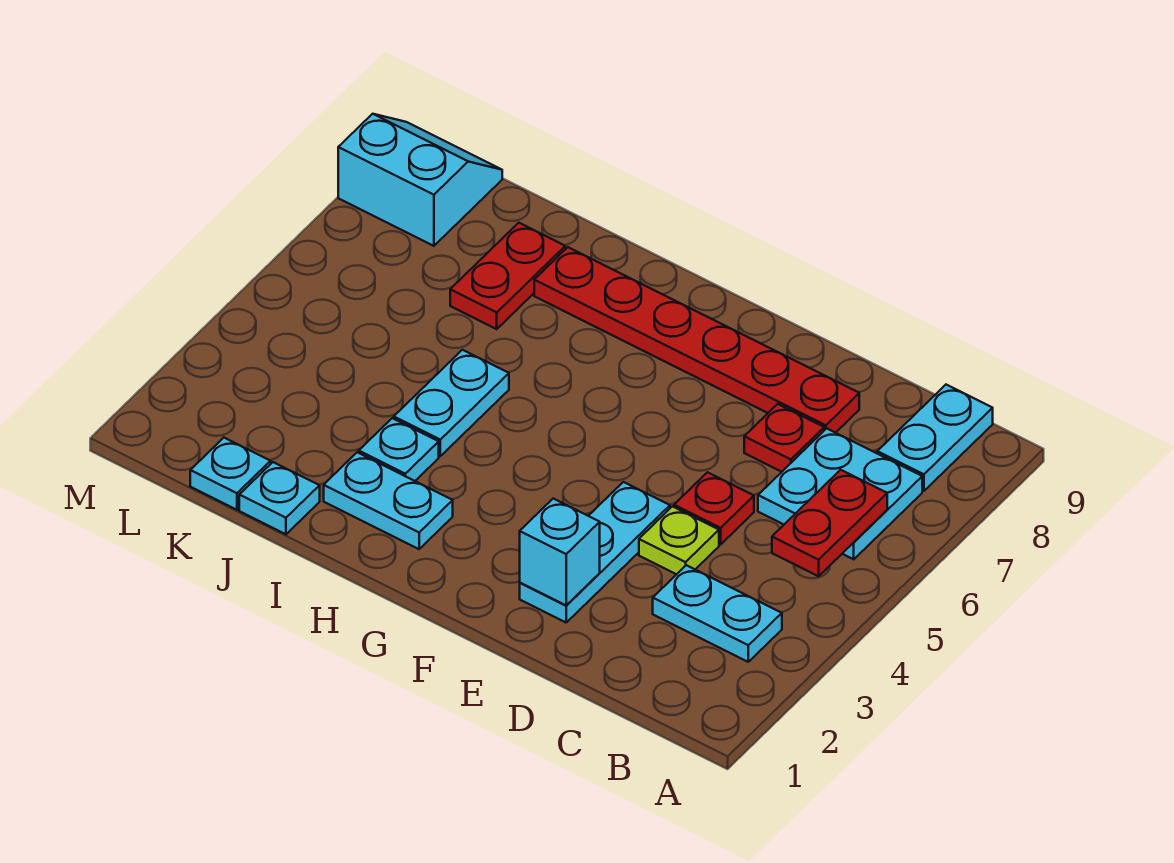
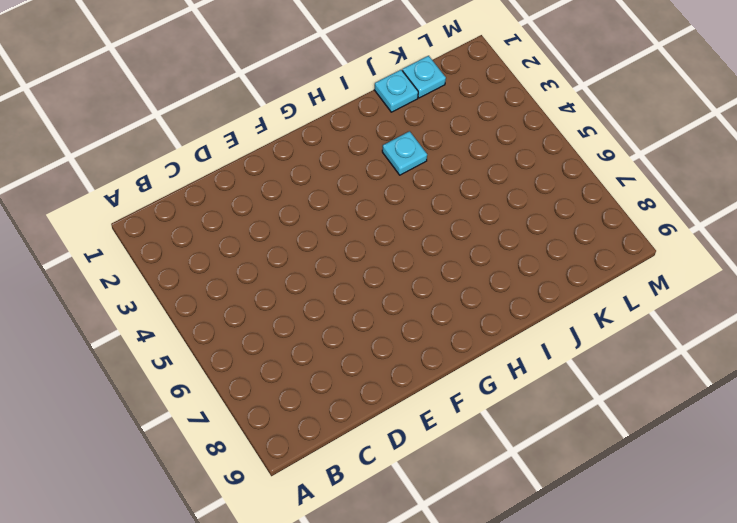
none -> cyan plate B3:C3 level 1
none -> cyan plate B6:C7 level 1
none -> cyan plate B8:B9 level 1

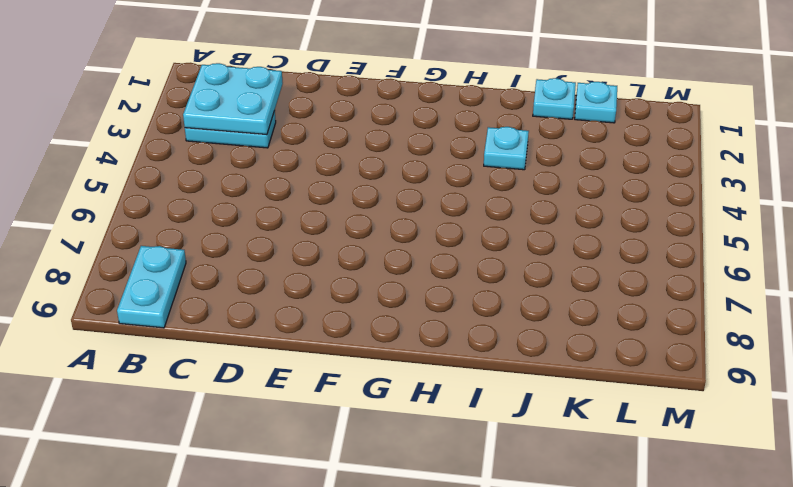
cyan plate B2:C3 level 2 -> cyan plate B6:C7 level 1
none -> lime plate D4 level 1
none -> red plate D5 level 1
none -> red plate D7 level 1

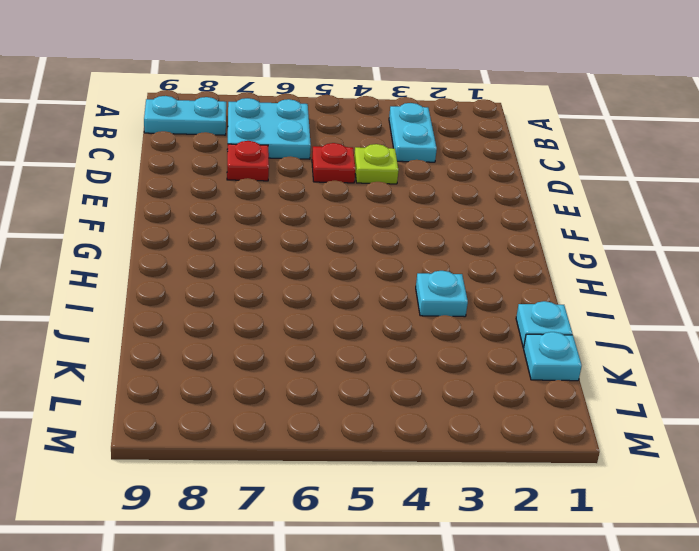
none -> red plate D8:I8 level 1
none -> cyan plate E2:E4 level 1
none -> cyan plate H2:I2 level 1

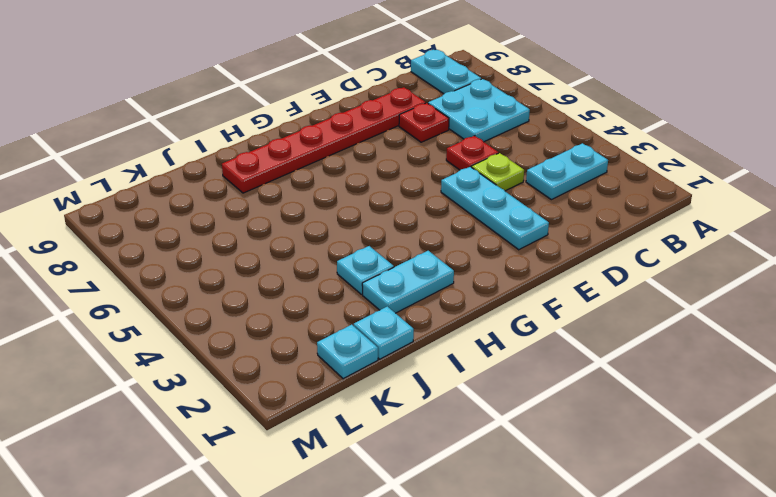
none -> cyan plate I4:I5 level 1
none -> red plate J7:J8 level 1
none -> cyan slope L8:M9 level 1 top 8

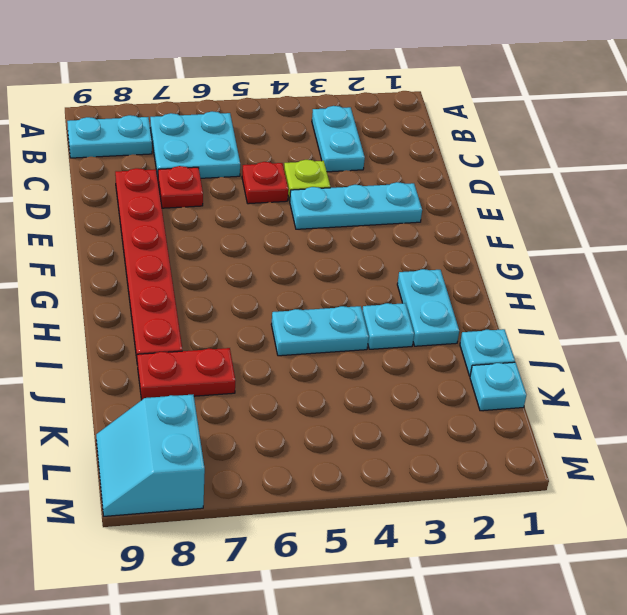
none -> red plate B5:B6 level 2
none -> cyan brick E2 level 2

